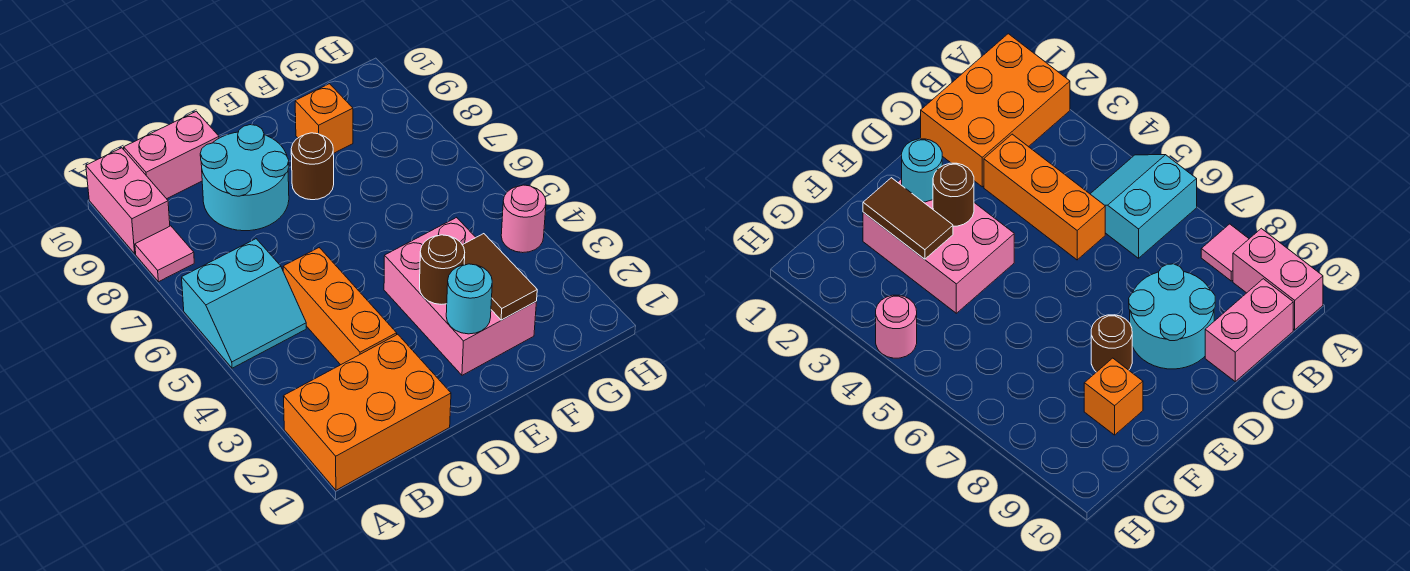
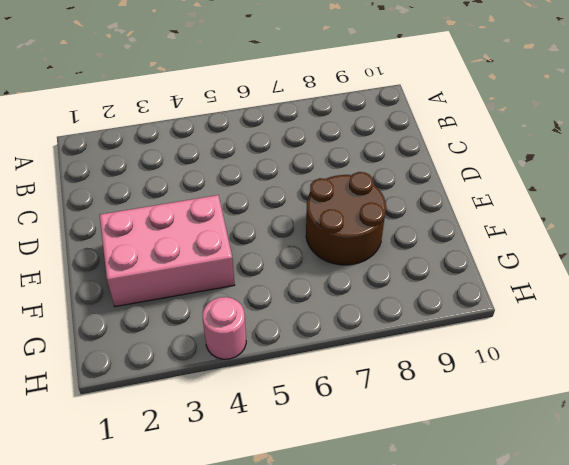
brown round brick E7:F8 level 1 -> brown round brick E8 level 1
none -> orange brick A1:C2 level 1
none -> cyan slope A5:B6 level 1 top 6
none -> pink tile A8 level 1

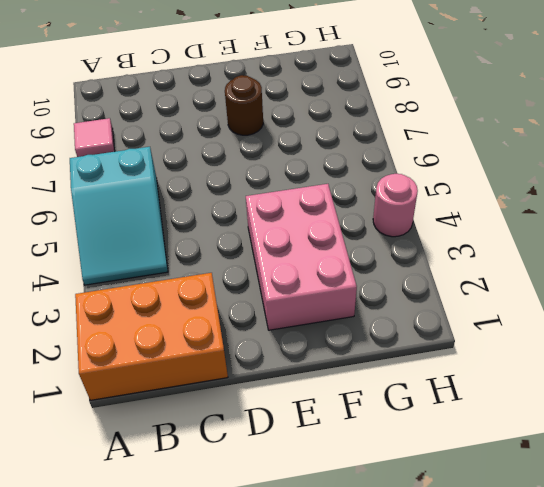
cyan slope A4:B6 level 1 top 6 -> cyan slope A5:B6 level 1 top 6
none -> pink brick A9:A10 level 1
none -> pink brick B10:C10 level 1
none -> orange brick C3:C5 level 1

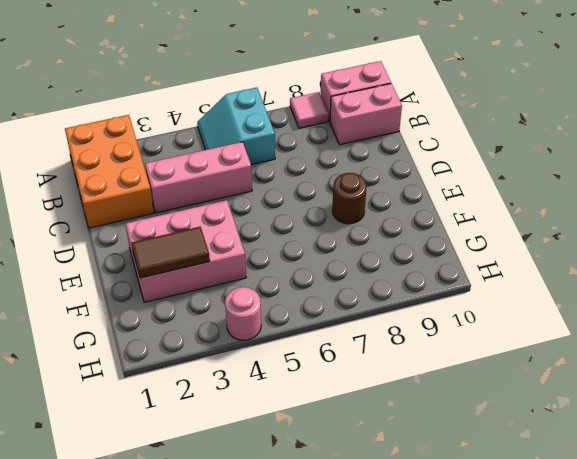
pink brick B9:B10 level 1 -> pink brick B10:C10 level 1
pink brick C3:C5 level 1 -> orange brick C3:C5 level 1
none -> cyan round brick C8:D9 level 1
none -> orange brick F9 level 1
none -> cyan round brick E2 level 2

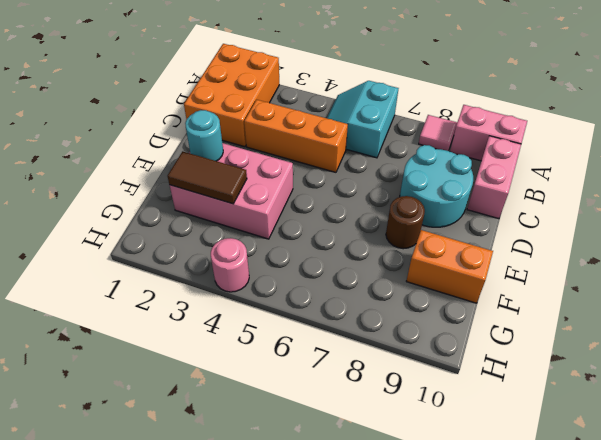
orange brick F9:F10 level 1 -> orange brick F9 level 1
none -> brown round brick E3 level 2

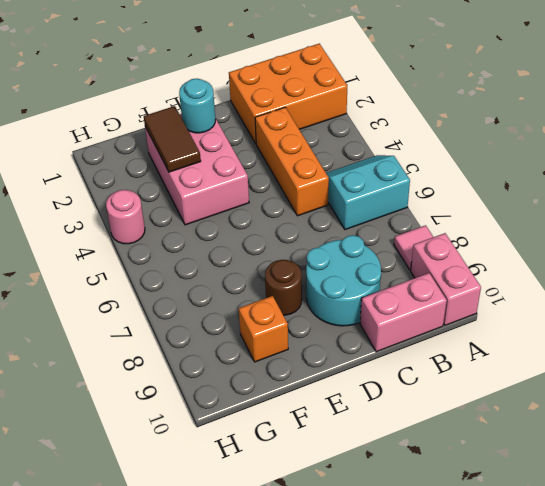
none -> brown round brick E3 level 2

